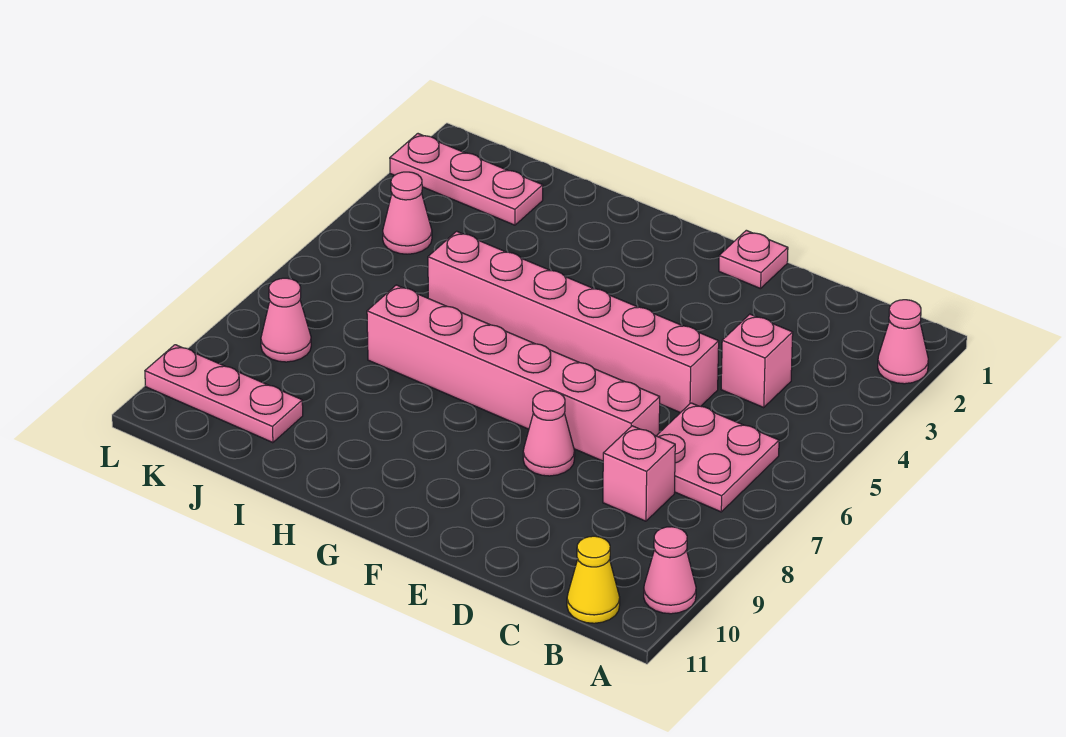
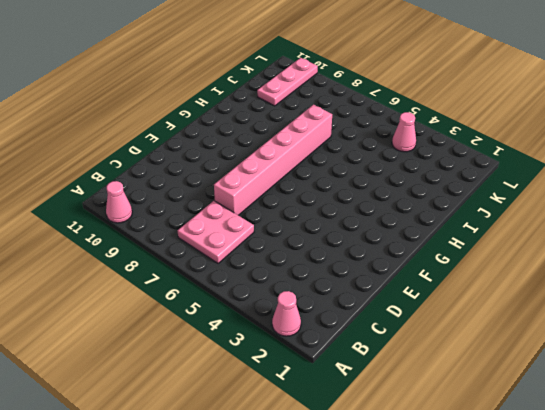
none -> yellow cone B11 level 1
none -> pink brick C4 level 1
none -> pink brick C8 level 1

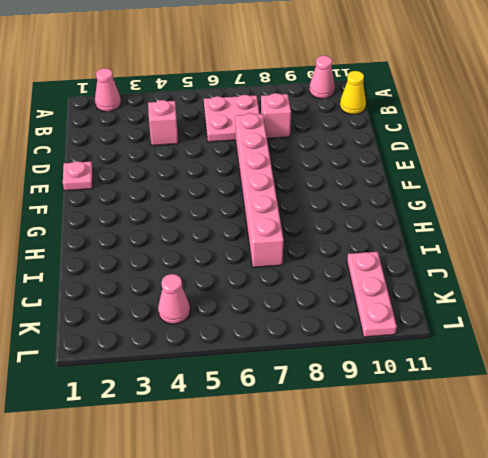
none -> pink brick D5:I5 level 1
none -> pink cone E8 level 1
none -> pink plate J2:L2 level 1

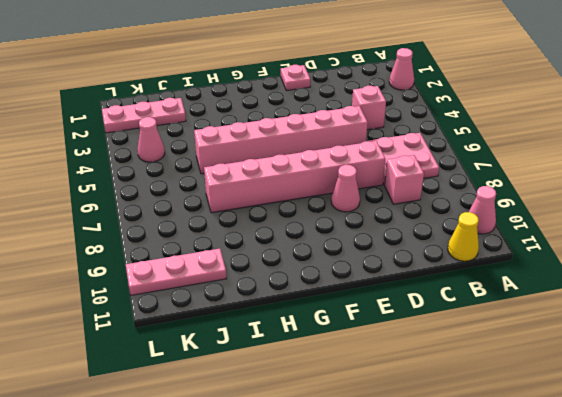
none -> pink cone K8 level 1

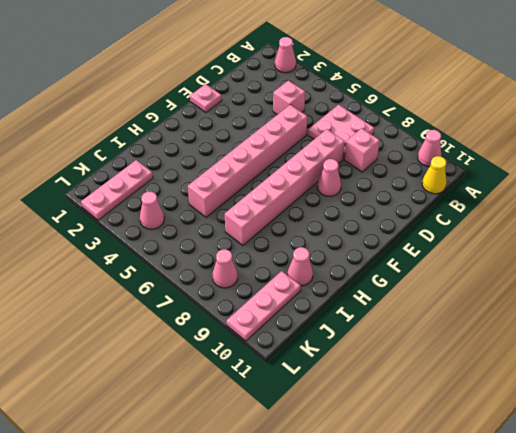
pink cone I10 level 1 -> none

